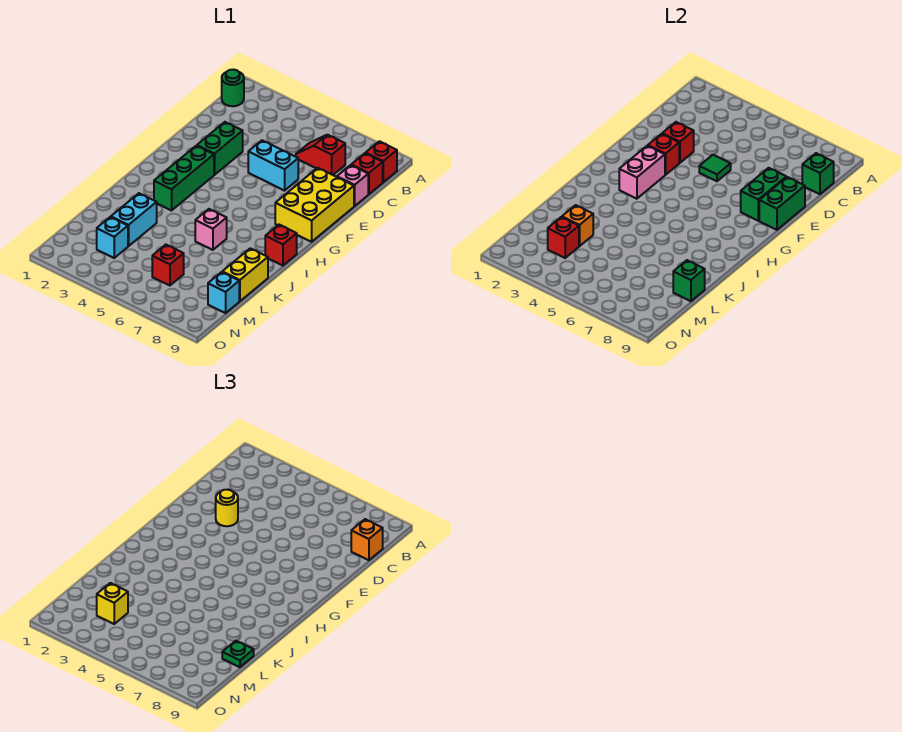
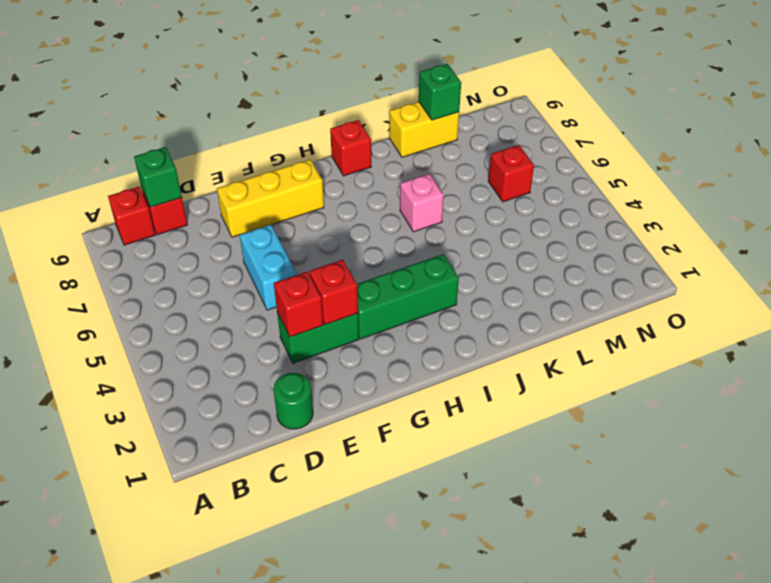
green round brick D1 level 1 -> green round brick B1 level 1
yellow brick E8:G8 level 1 -> yellow brick E8:G9 level 1
none -> red slope C6:C7 level 1 top 7
none -> pink brick D9 level 1
none -> cyan brick K3:L3 level 1
none -> cyan brick M3 level 1

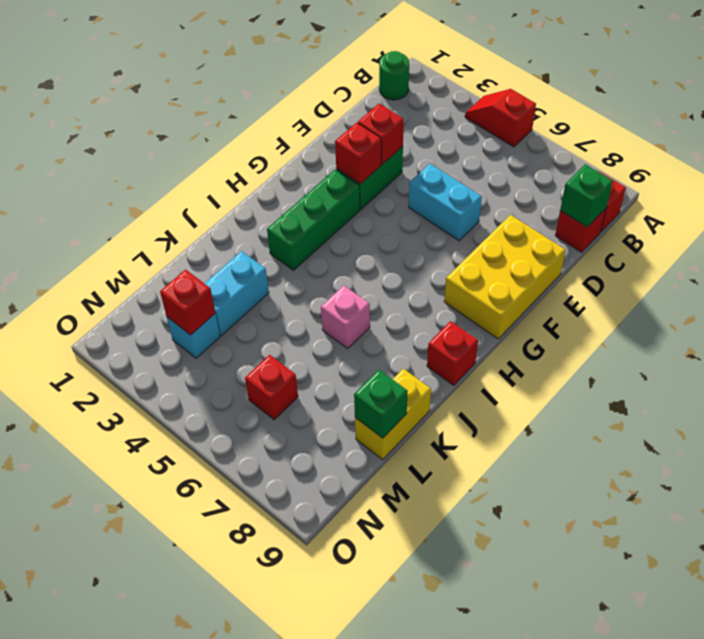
red slope A4:A5 level 1 top 5 -> red slope C6:C7 level 1 top 7
none -> pink brick D9 level 1
none -> cyan brick M9 level 1
none -> green tile E5 level 2
none -> green brick E8:F8 level 2

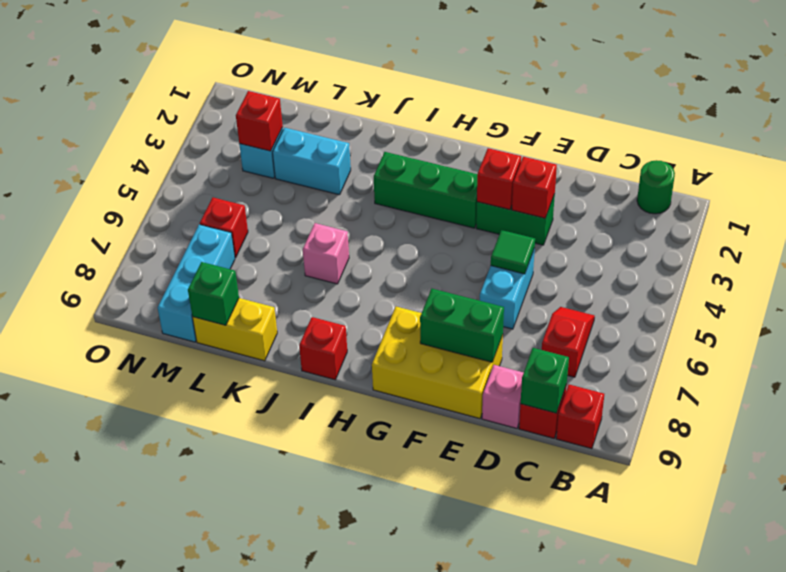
cyan brick M7:M9 level 1 -> cyan brick M9 level 1
none -> green brick E9:F9 level 2
none -> pink brick G3:H3 level 2
none -> orange brick L3 level 2
none -> orange brick C9 level 3

